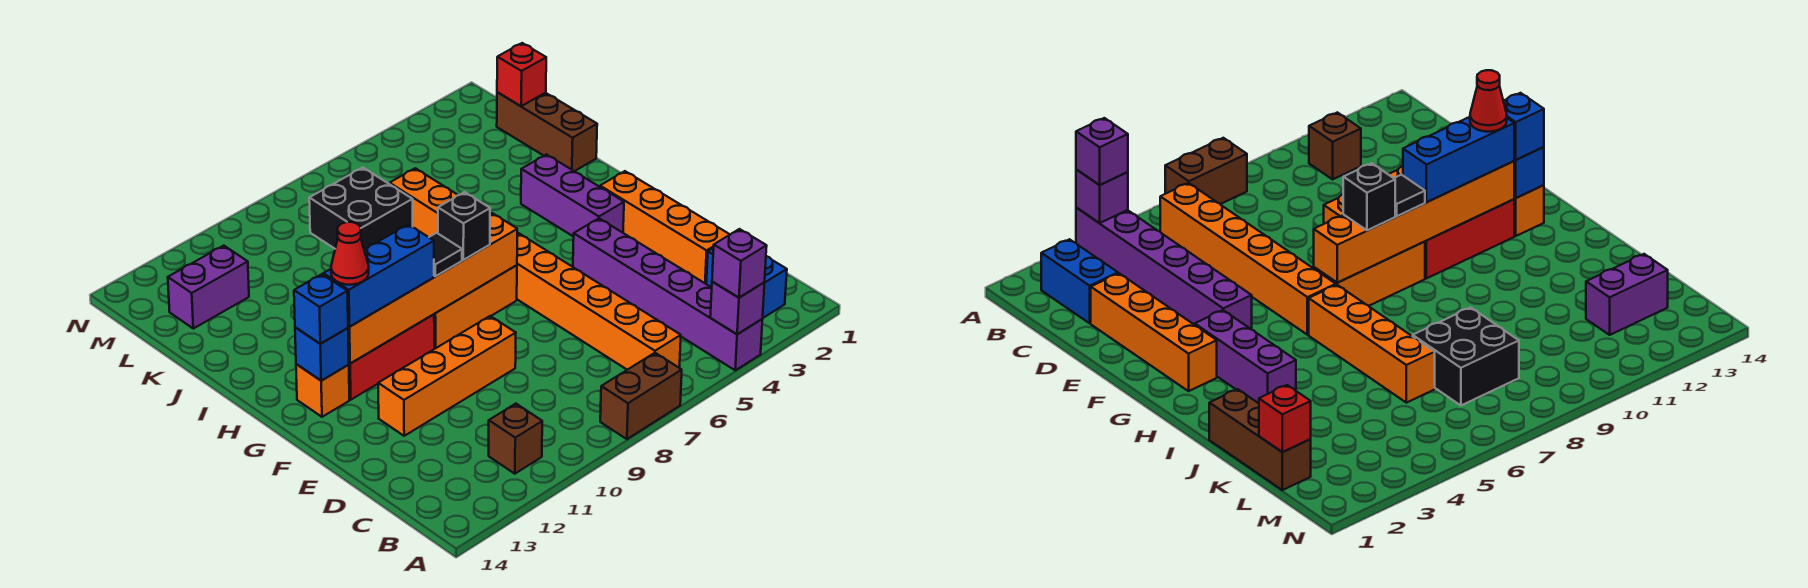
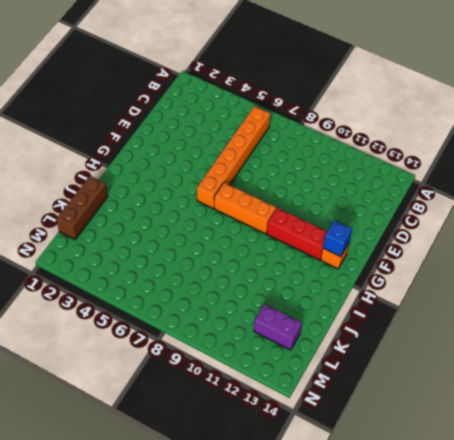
none -> purple brick A4:F4 level 1
none -> brown brick A7:A8 level 1
none -> blue brick B2:C2 level 1

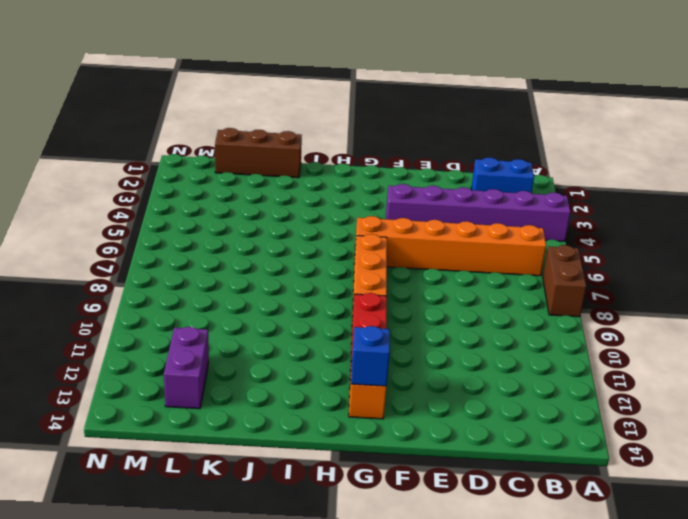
none -> brown brick B11 level 1
none -> orange brick D2:G2 level 1
none -> orange brick E9:E12 level 1

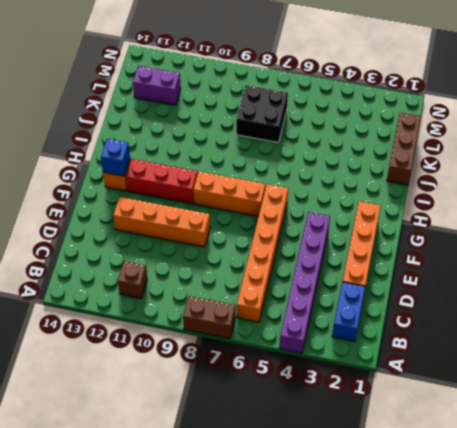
none -> purple brick G3:I3 level 1
none -> orange brick H6:K6 level 1
none -> purple brick A4 level 2

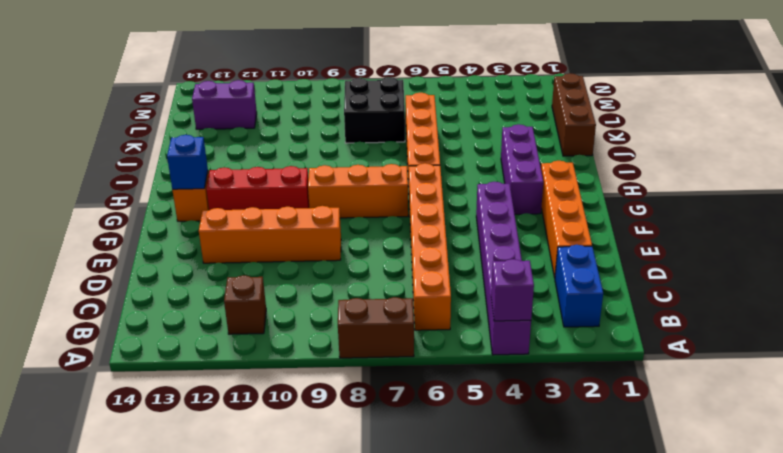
none -> orange brick G7:G12 level 2
none -> red brick L1 level 2
none -> purple brick A4 level 3

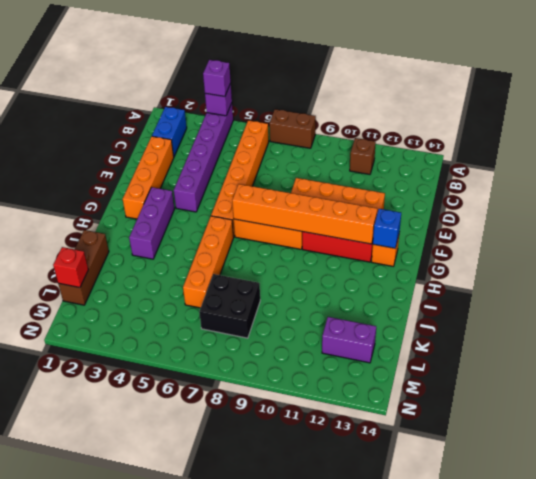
none -> black brick G8 level 3
none -> black tile G9 level 3
none -> blue brick G10:G12 level 3

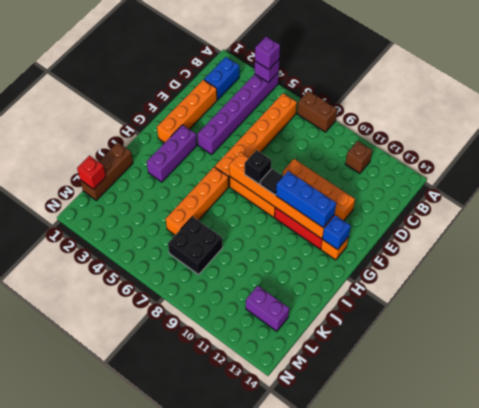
none -> blue brick G13 level 3
none -> red cone G12 level 4

